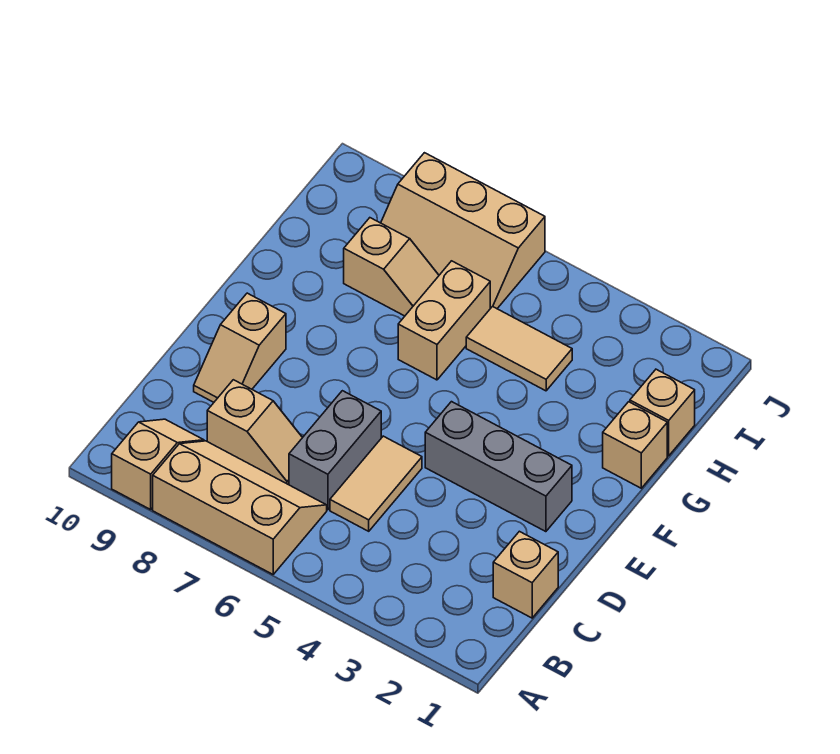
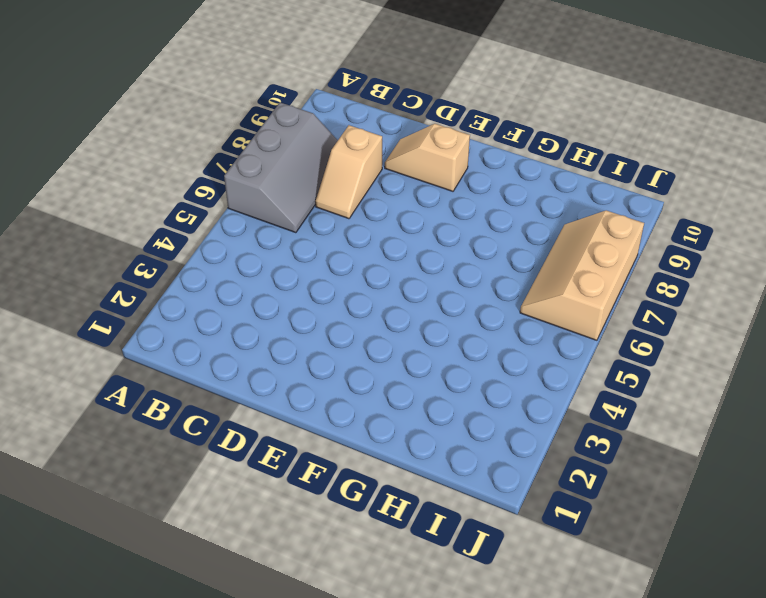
grey slope A6:B8 level 1 top A -> tan slope A6:B8 level 1 top A
none -> tan slope A9:B9 level 1 top A
none -> tan brick C1 level 1
none -> tan tile C5:D5 level 1

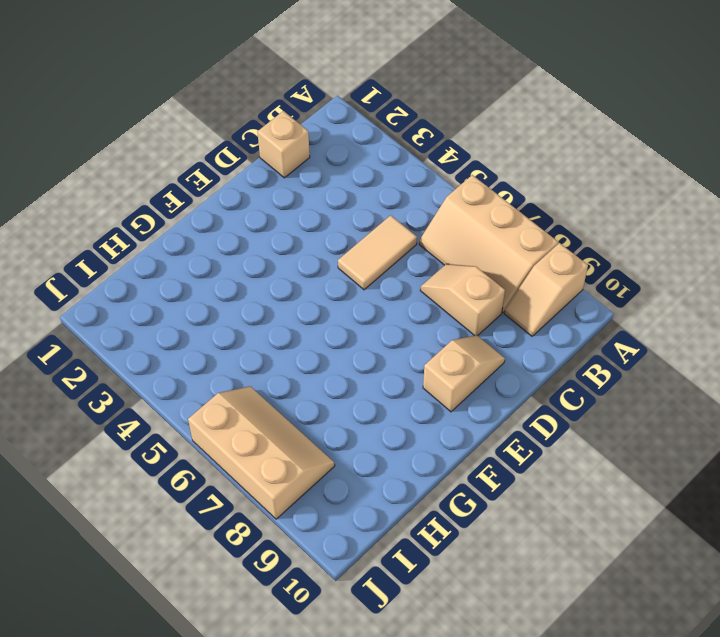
none -> grey brick C6:D6 level 1
none -> grey brick E2:E4 level 1
none -> tan brick G1 level 1

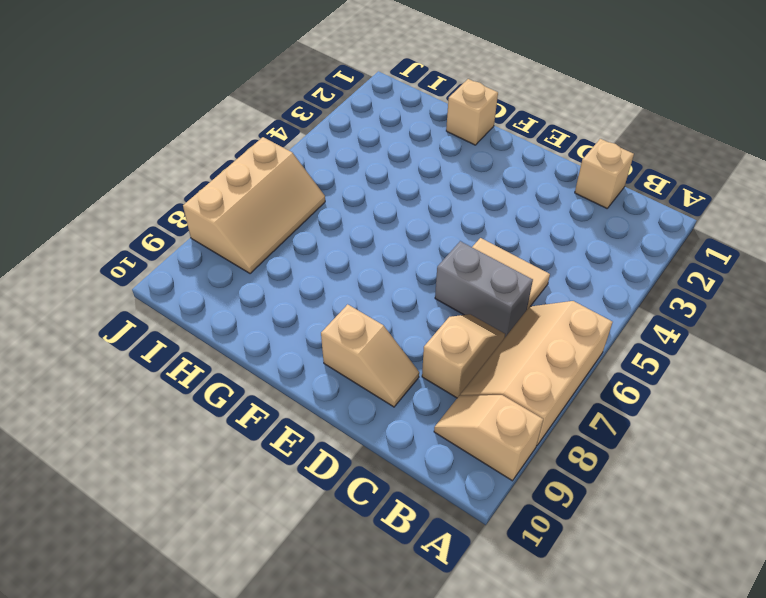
none -> grey brick E2:E4 level 1
none -> tan brick G6:H6 level 1
none -> tan brick H1 level 1

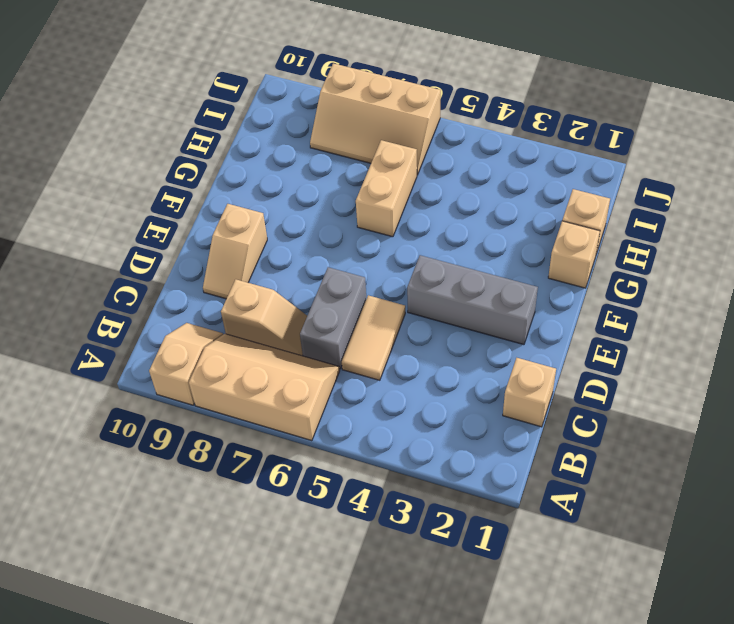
none -> tan tile H4:H5 level 1
none -> tan slope H7:H8 level 1 top 8

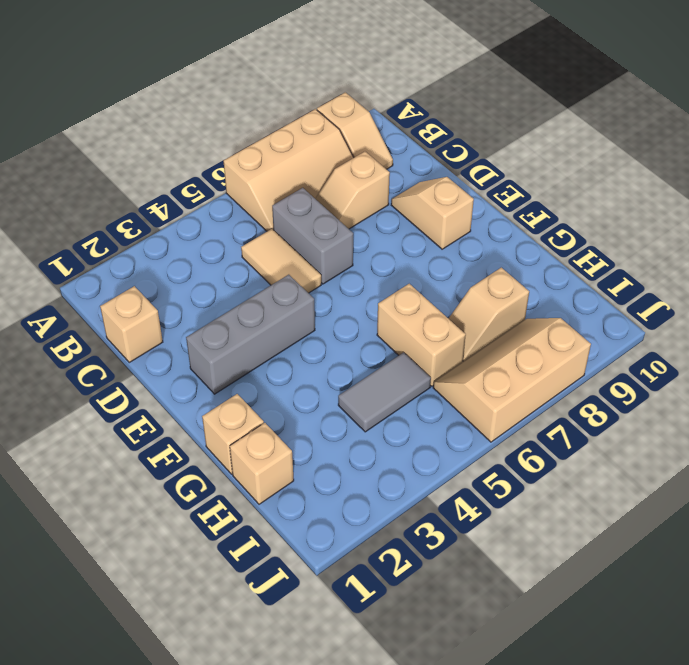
grey tile H4:H5 level 1 -> tan tile H4:H5 level 1

